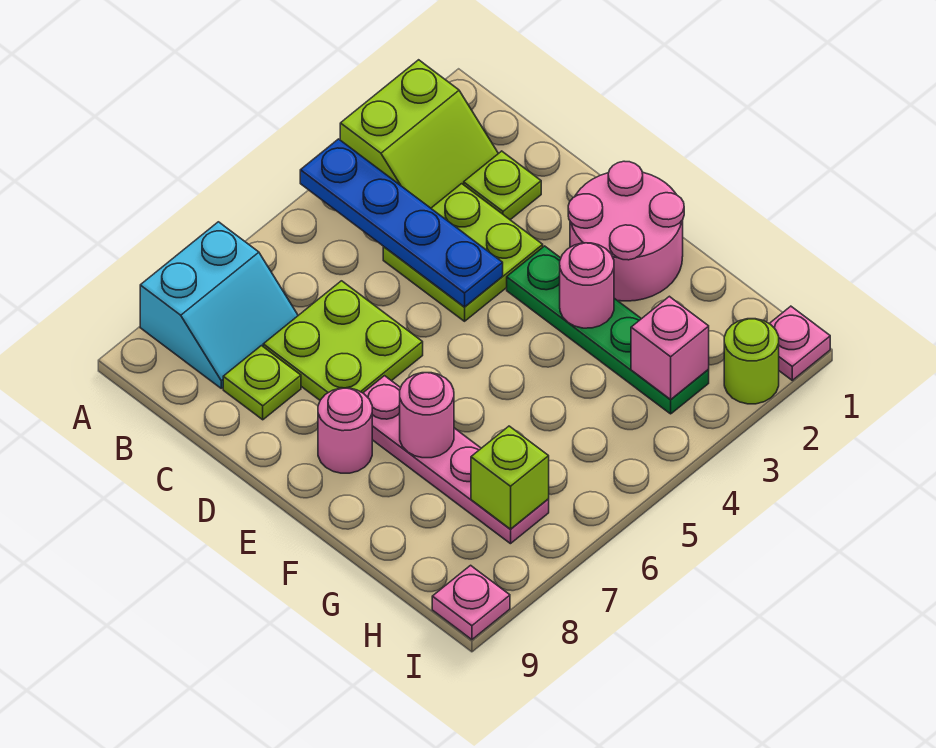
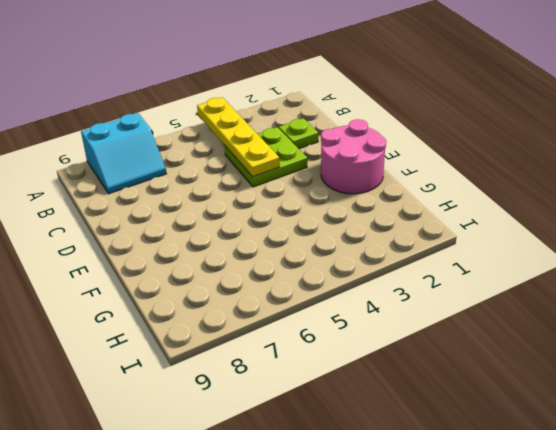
yellow plate A4:D4 level 2 -> blue plate A4:D4 level 2
none -> lime slope A2:B3 level 1 top A
none -> lime plate C6:D7 level 1
none -> lime plate C8 level 1

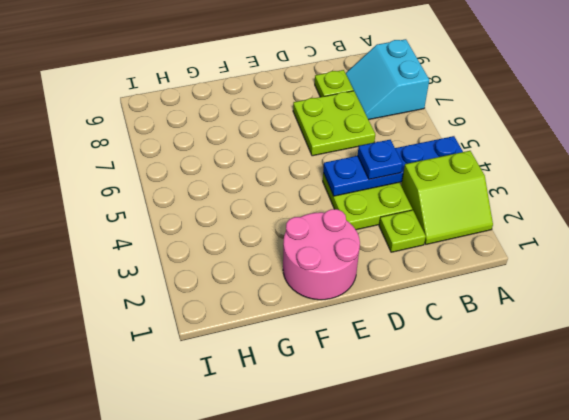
lime slope A2:B3 level 1 top 3 -> lime slope A2:B3 level 1 top A
blue plate C4 level 3 -> none
none -> green plate E3:H3 level 1
none -> pink plate E7:H7 level 1
none -> pink round brick E8 level 1

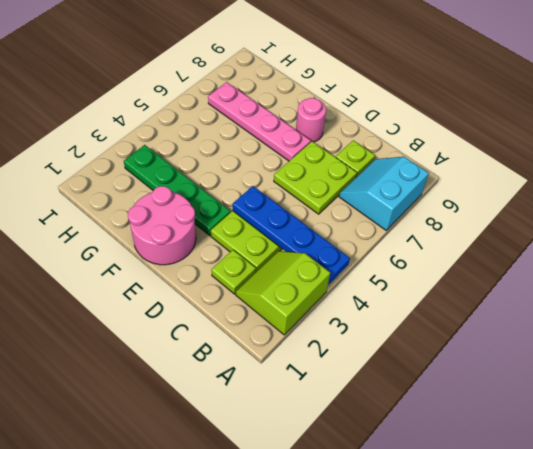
none -> pink plate I1 level 1
none -> lime round brick I2 level 1
none -> pink plate I9 level 1

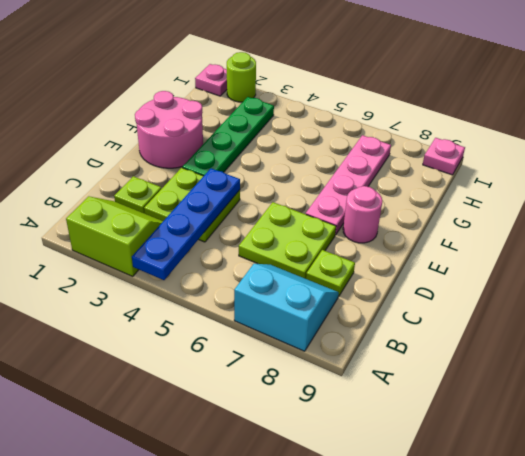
none -> pink round brick F3 level 2
none -> pink round brick F7 level 2
none -> pink brick H3 level 2

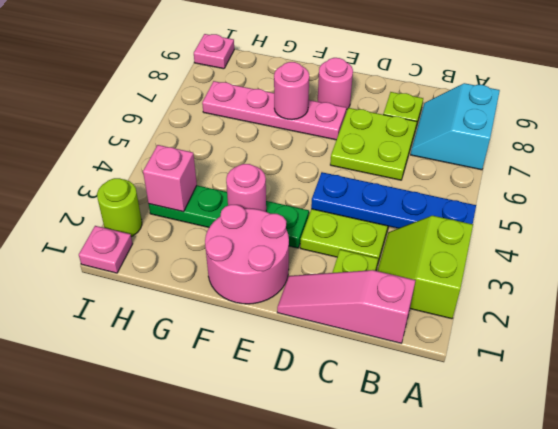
pink slope B1:D1 level 1 top B -> none
none -> lime brick H7 level 2

